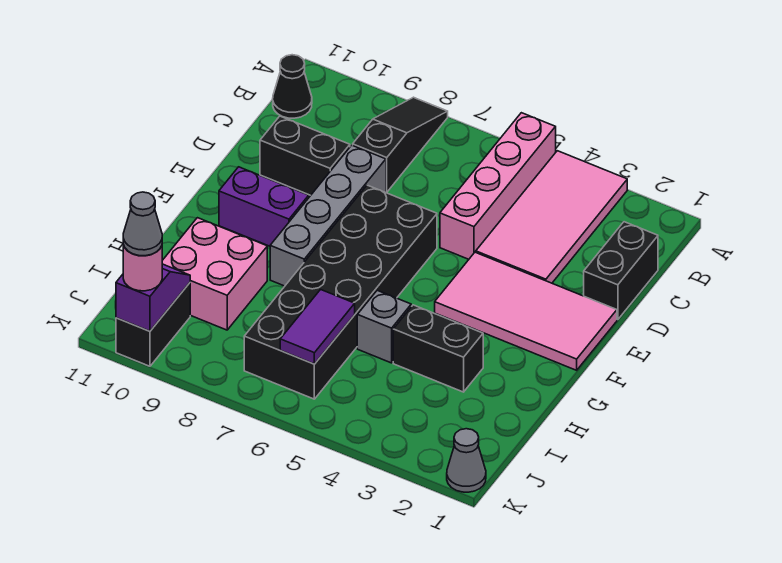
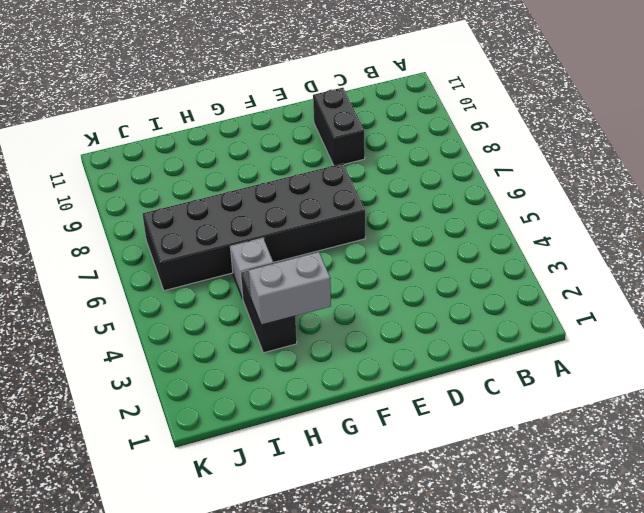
grey brick G3:H3 level 2 -> none
none -> pink tile A3:D4 level 1
none -> pink brick A5:D5 level 1
none -> black slope A8:C8 level 1 top C

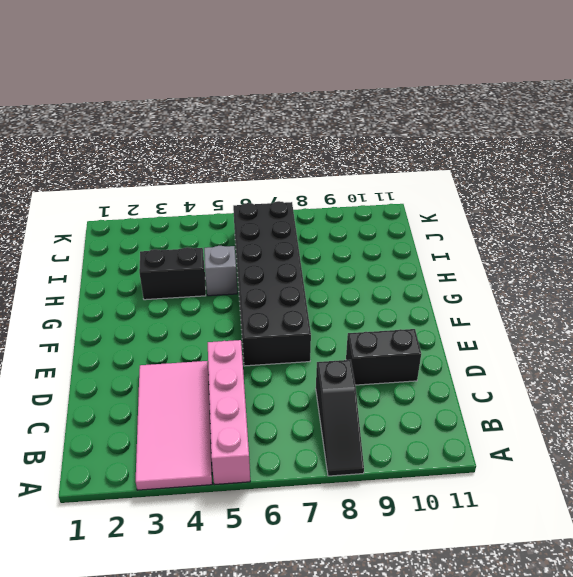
none -> black cone B11 level 1
none -> black brick C1:D1 level 1
none -> grey brick D8:G8 level 1

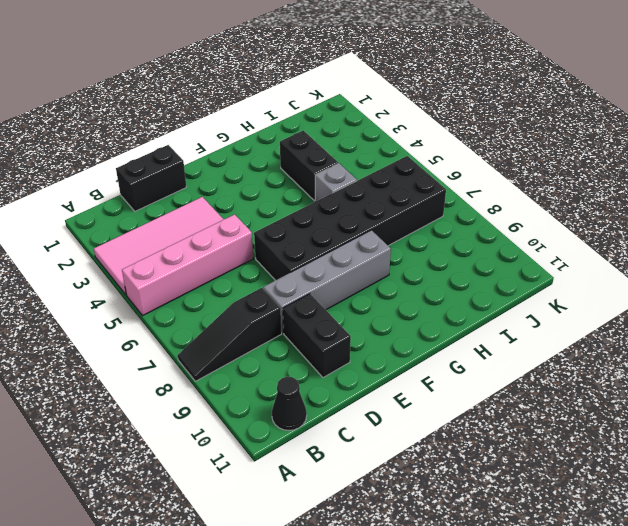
none -> pink tile E1:F4 level 1
none -> purple brick F9:F10 level 1
none -> pink brick H9:I10 level 1

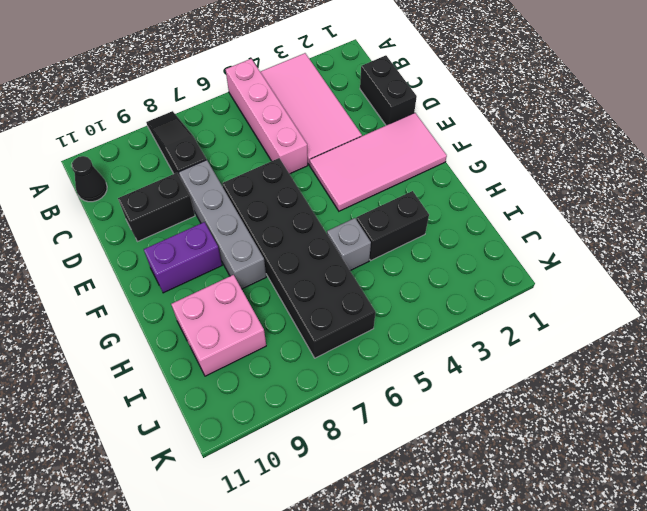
none -> black brick J10:K10 level 1
none -> grey cone K1 level 1
none -> purple tile I6:J6 level 2

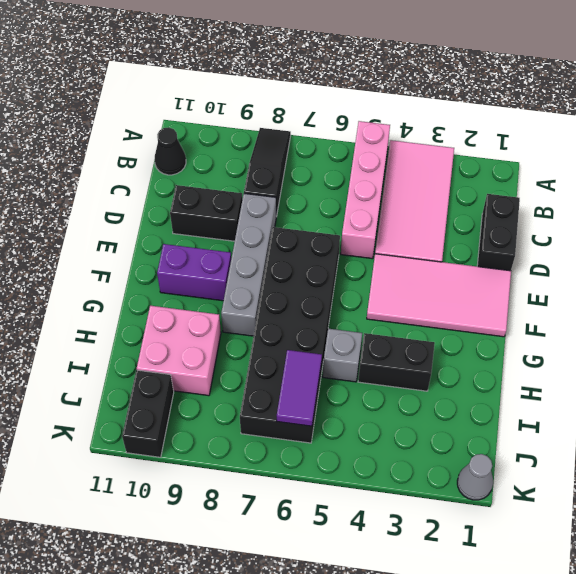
none -> purple slope J10:K10 level 2 top K
none -> pink round brick K10 level 3
none -> grey cone K10 level 4

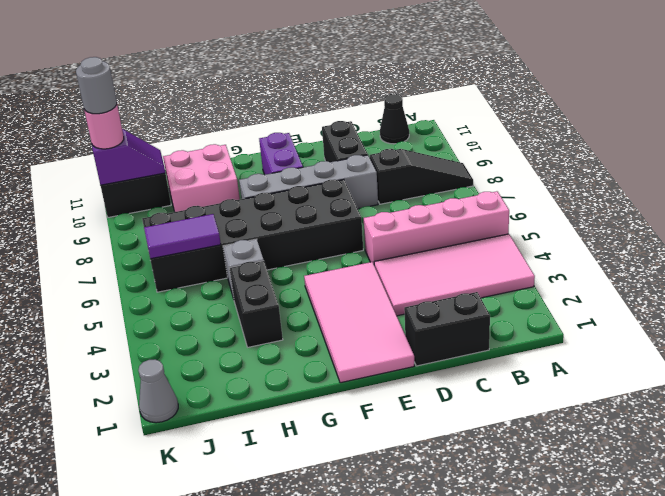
grey round brick K10 level 4 -> grey cone K10 level 4

